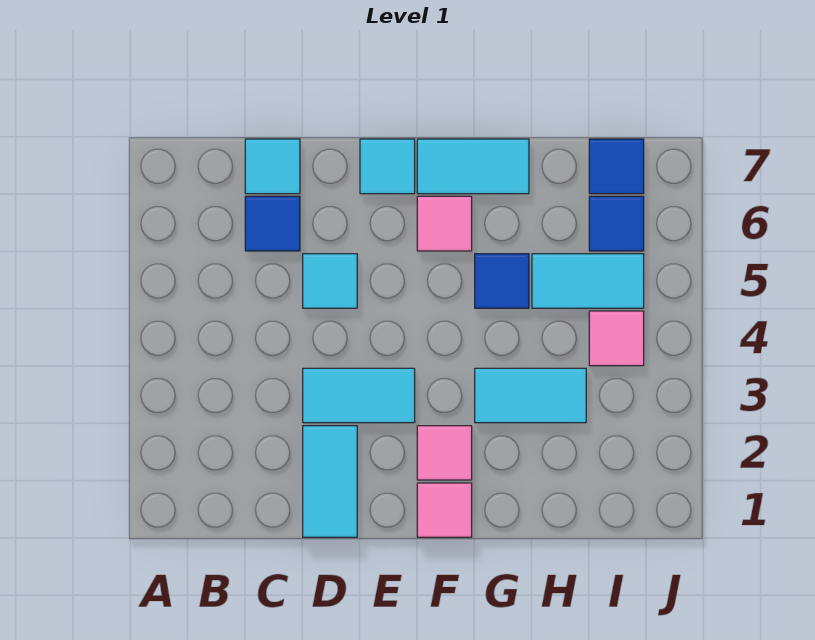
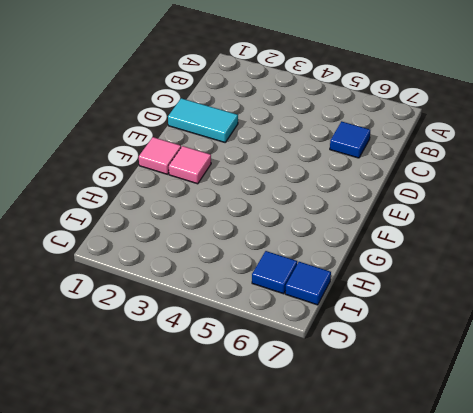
none -> cyan tile C7 level 1
none -> cyan tile D3:E3 level 1
none -> cyan tile D5 level 1

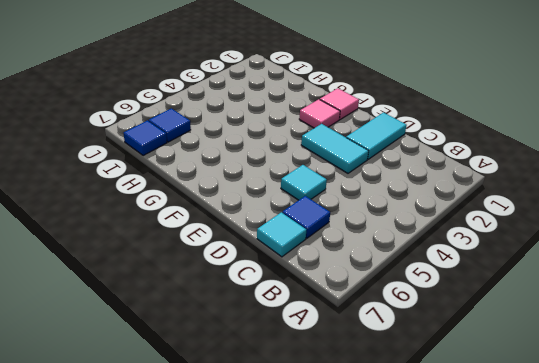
none -> cyan tile E7 level 1
none -> pink tile F6 level 1
none -> cyan tile F7:G7 level 1

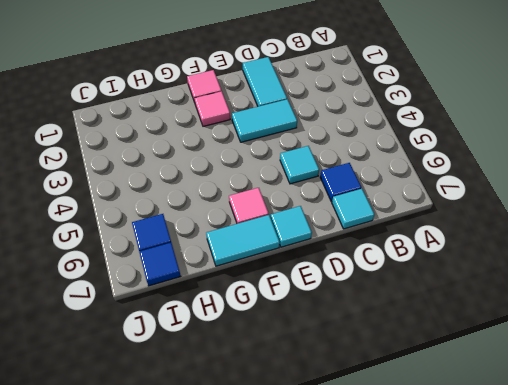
none -> cyan tile G3:H3 level 1
none -> blue tile G5 level 1
none -> cyan tile H5:I5 level 1

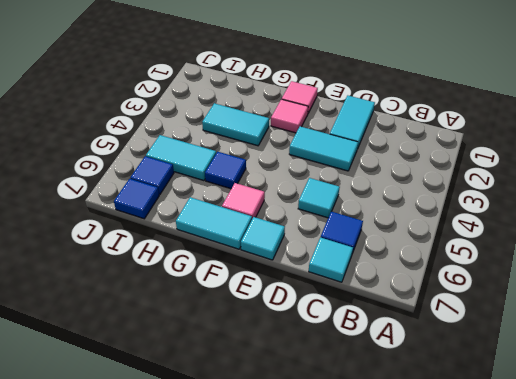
none -> pink tile I4 level 1

